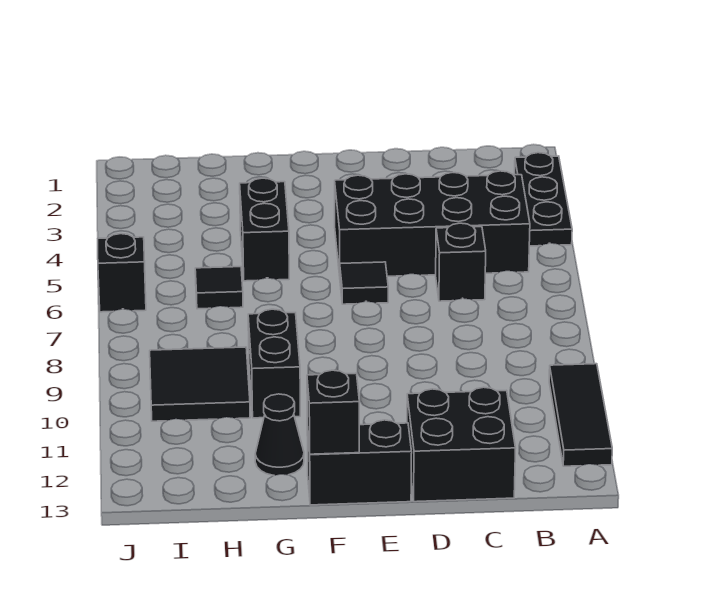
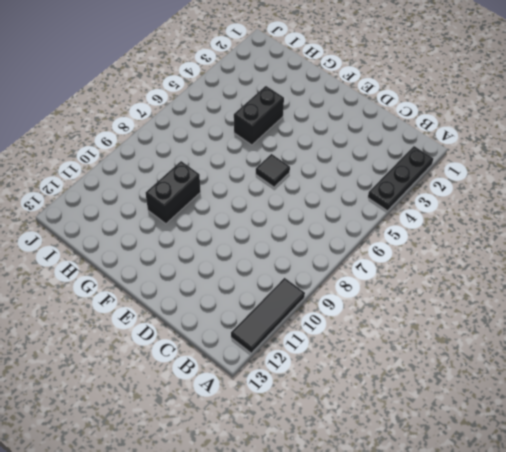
none -> black brick B4:E5 level 1
none -> black brick C6 level 1
none -> black brick C12:D13 level 1

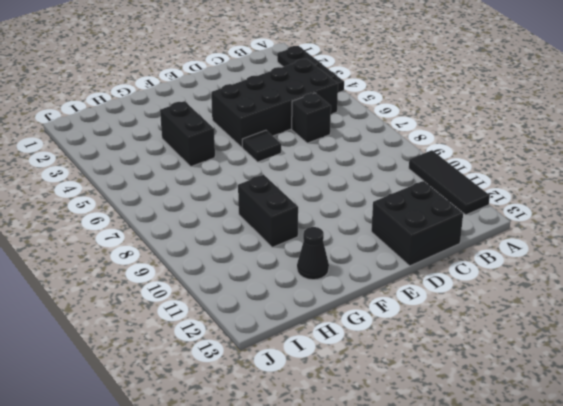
none -> black brick E13:F13 level 1
none -> black tile H6 level 1
none -> black tile H9:I10 level 1

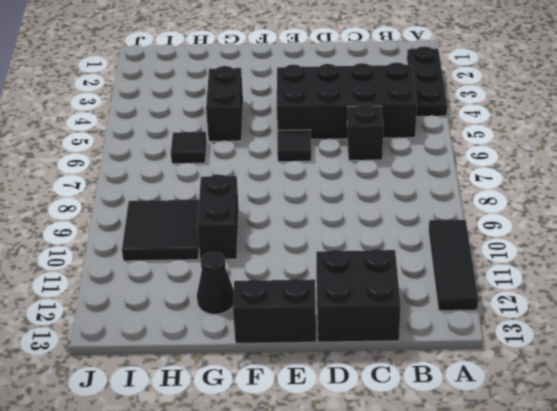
none -> black brick J6 level 1
none -> black brick F13 level 2

